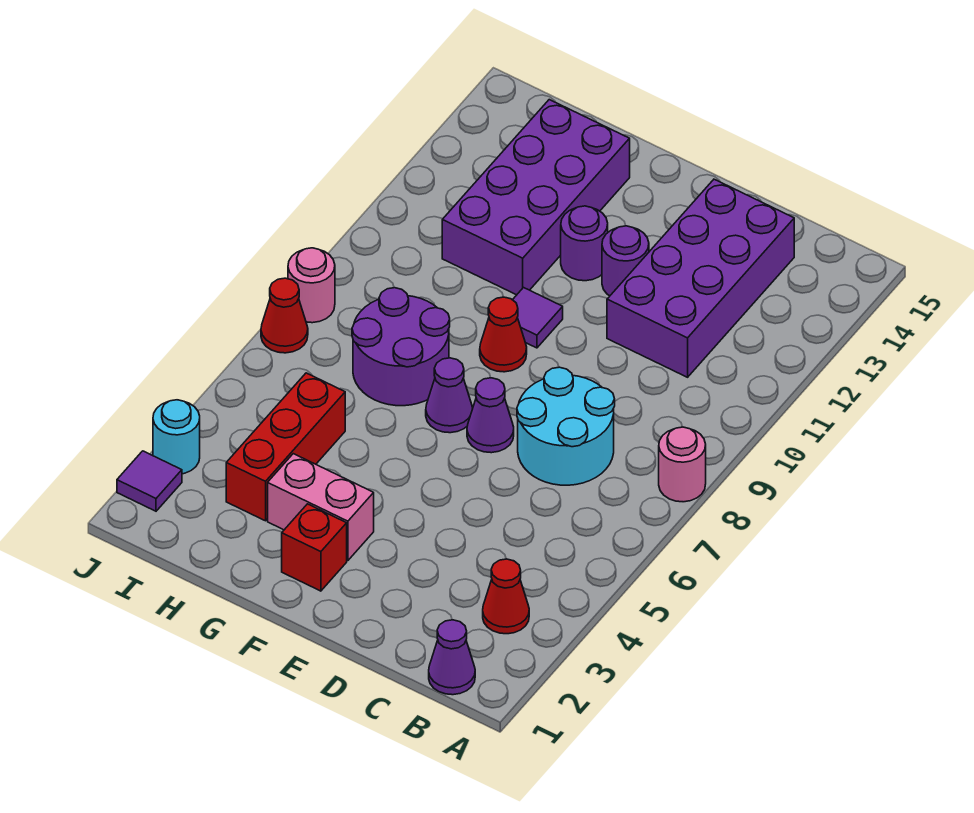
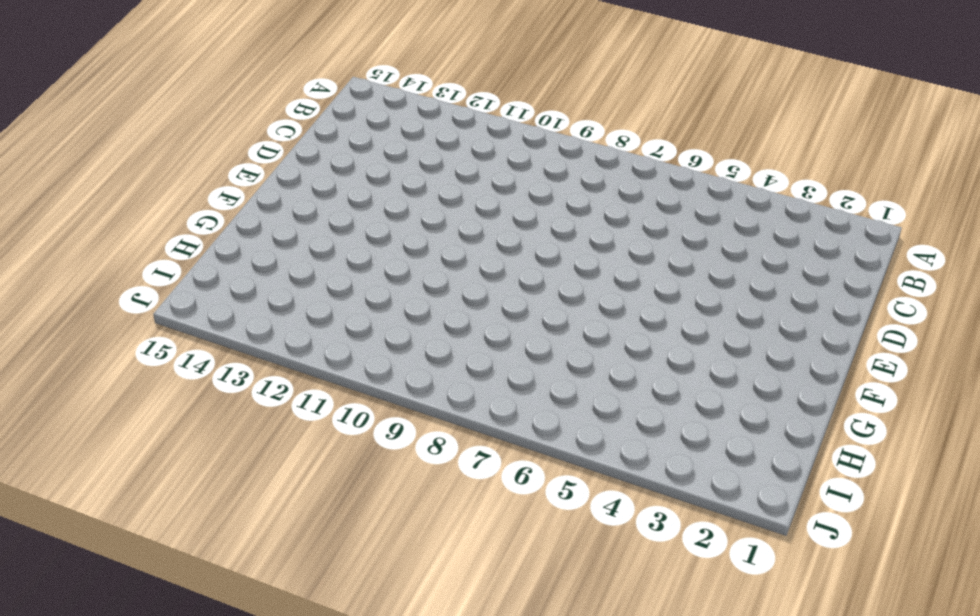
none -> pink round brick A8 level 1
none -> purple cone B1 level 1
none -> red cone B3 level 1

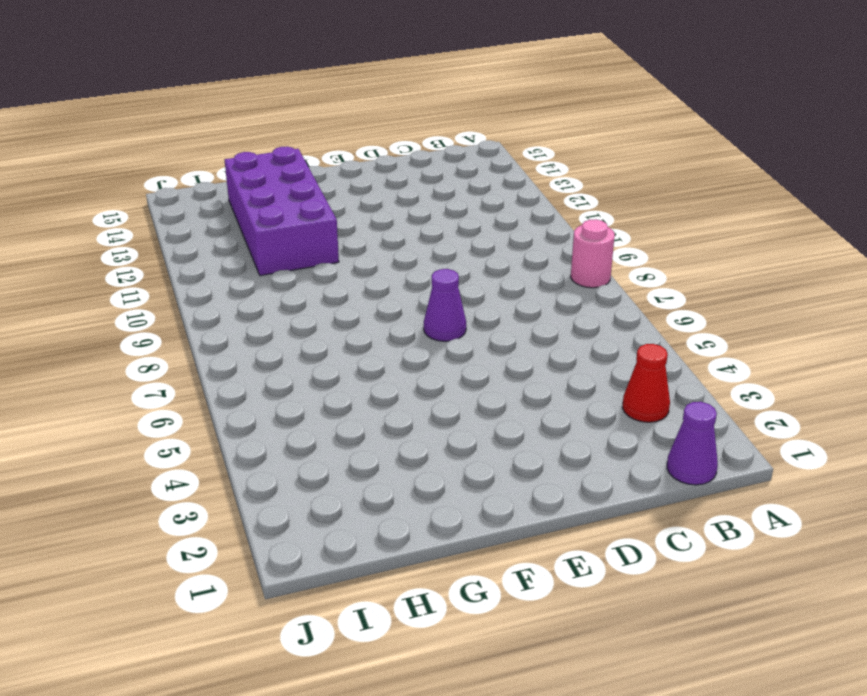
none -> cyan round brick C7:D8 level 1
none -> purple brick C11:D14 level 1
none -> purple round brick E12 level 1

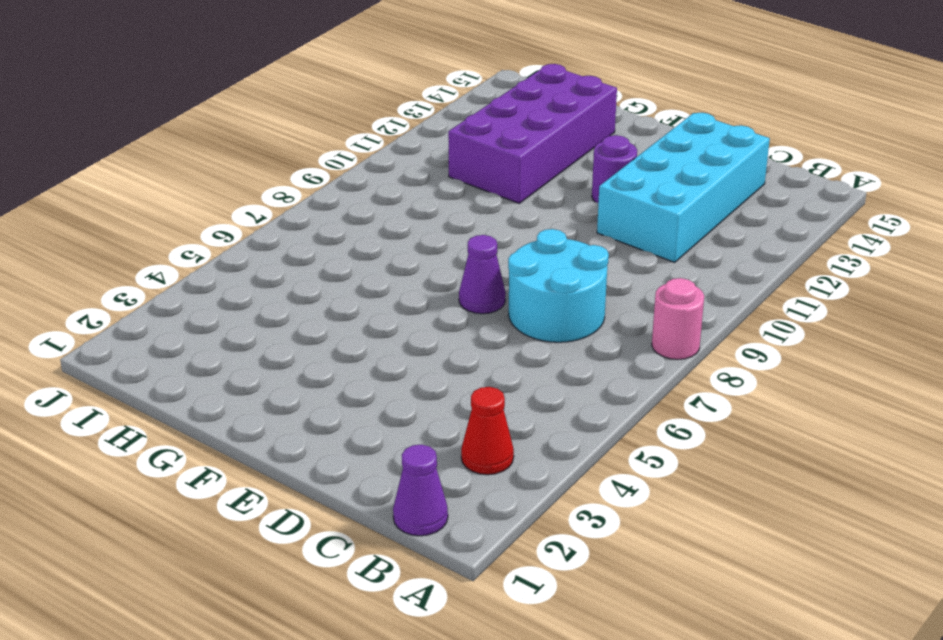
cyan brick C11:D14 level 1 -> purple brick C11:D14 level 1
none -> red brick F2 level 1
none -> pink brick F3:G3 level 1
none -> purple cone F7 level 1

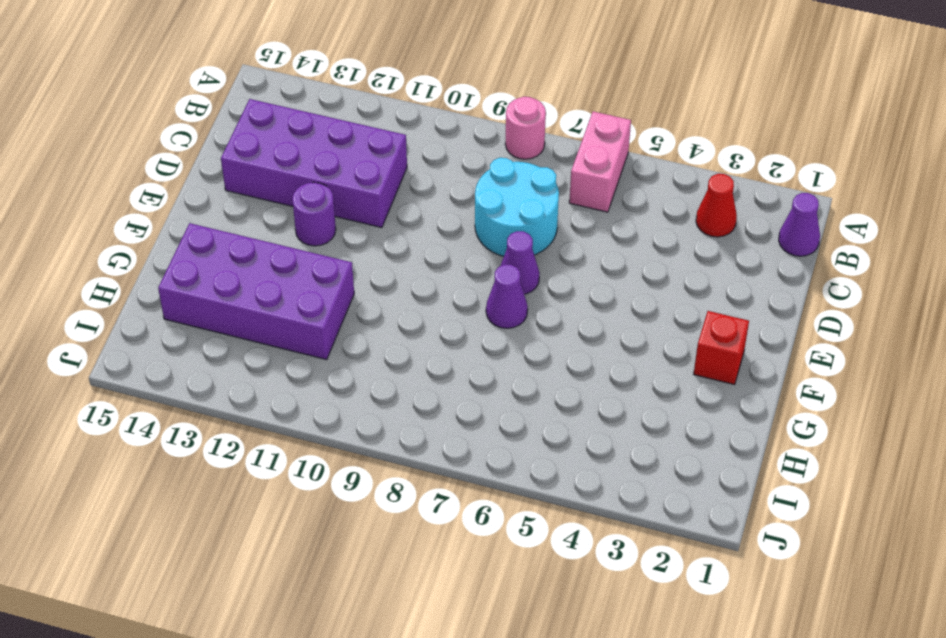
pink brick A6:B6 level 1 -> pink brick F3:G3 level 1
none -> red cone F9 level 1
none -> purple tile F10 level 1
none -> purple round brick F12 level 1

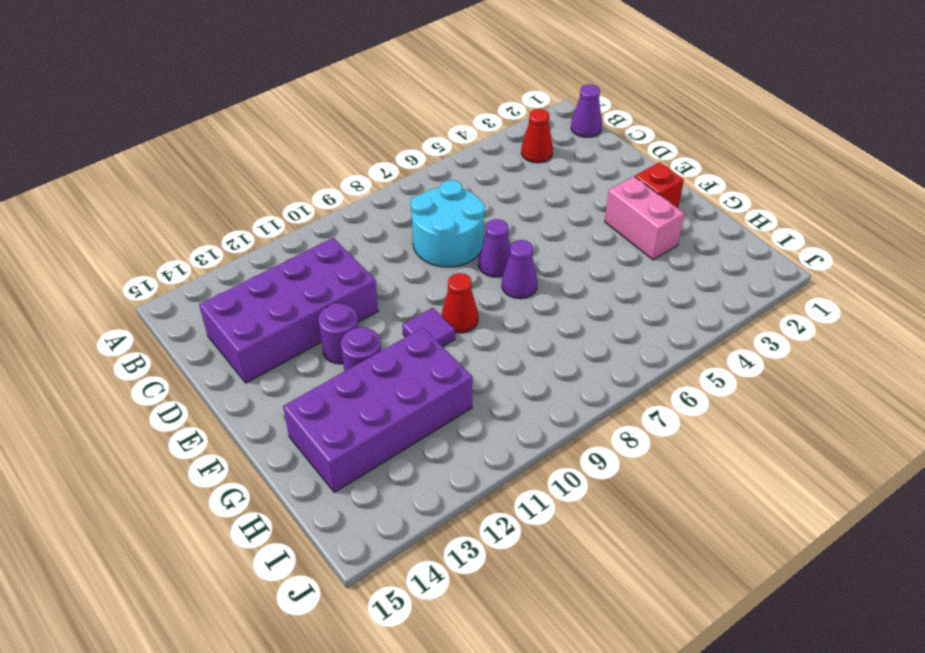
none -> pink round brick A8 level 1
none -> purple round brick G7:H8 level 1
none -> red brick H3:H5 level 1

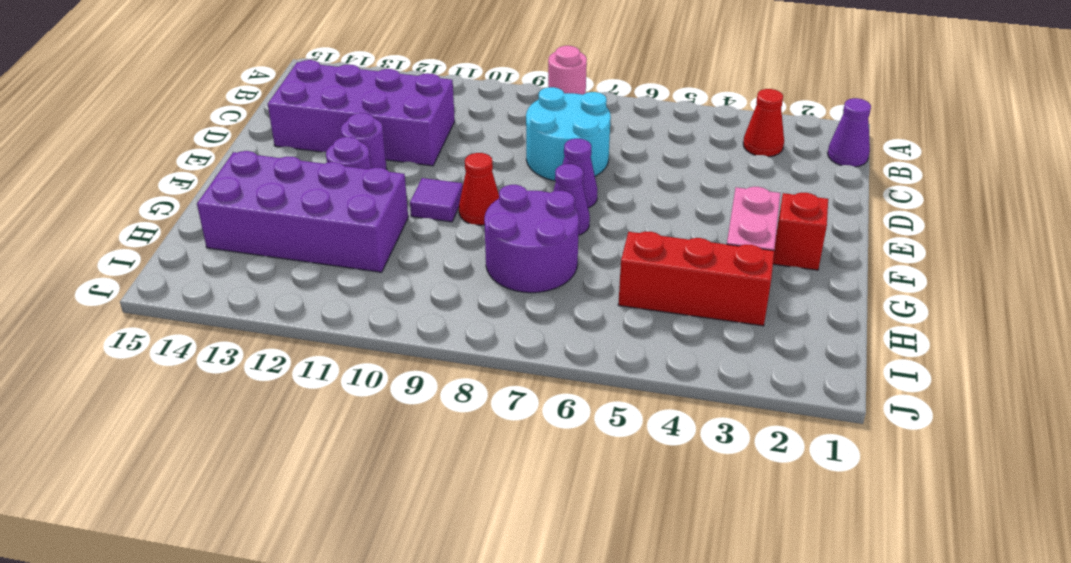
none -> purple tile J2 level 1
none -> cyan round brick J3 level 1
none -> red cone J7 level 1

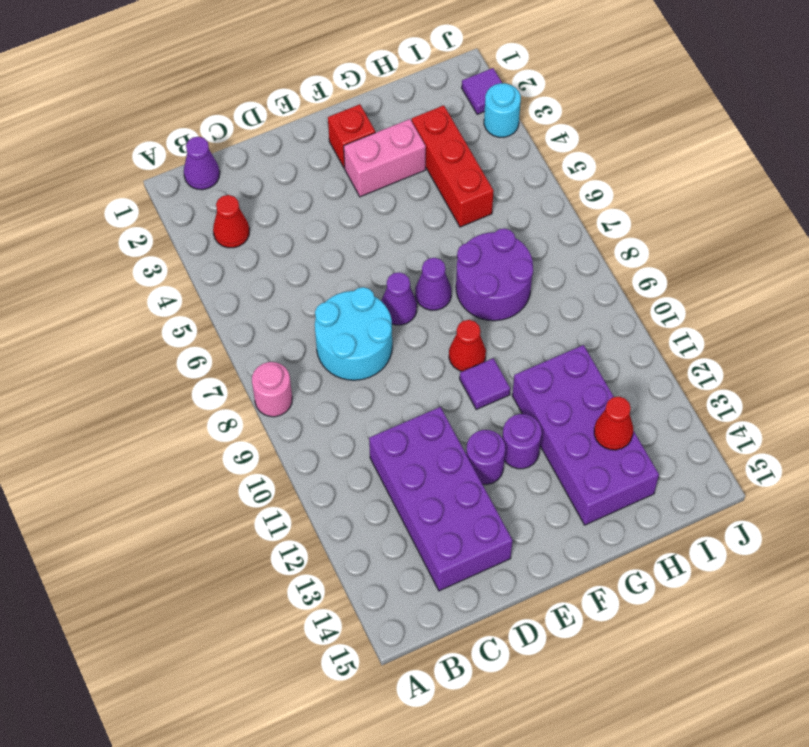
red cone H13 level 2 -> red cone J7 level 1
none -> pink round brick J8 level 1

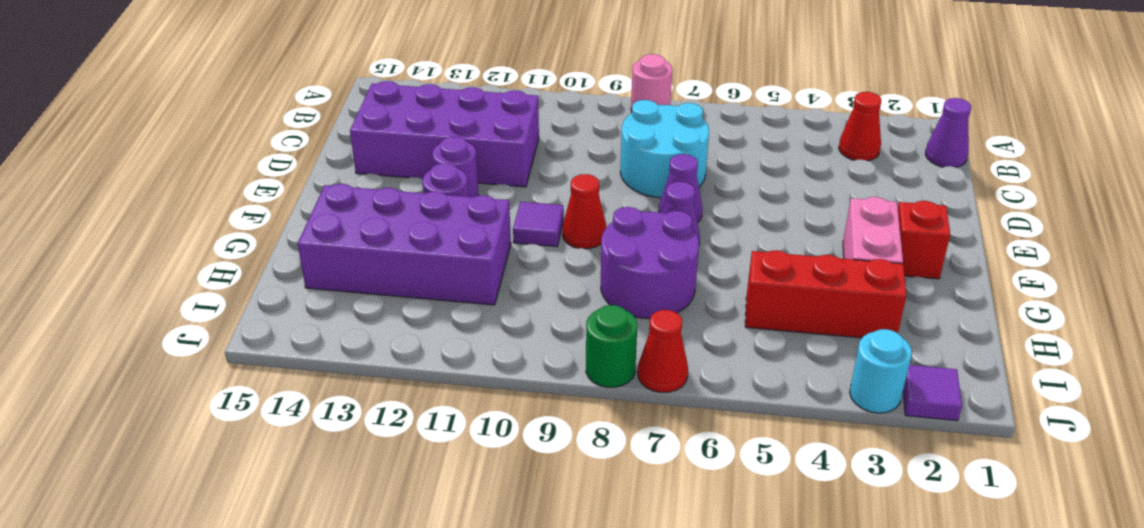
green round brick J8 level 1 -> pink round brick J8 level 1

